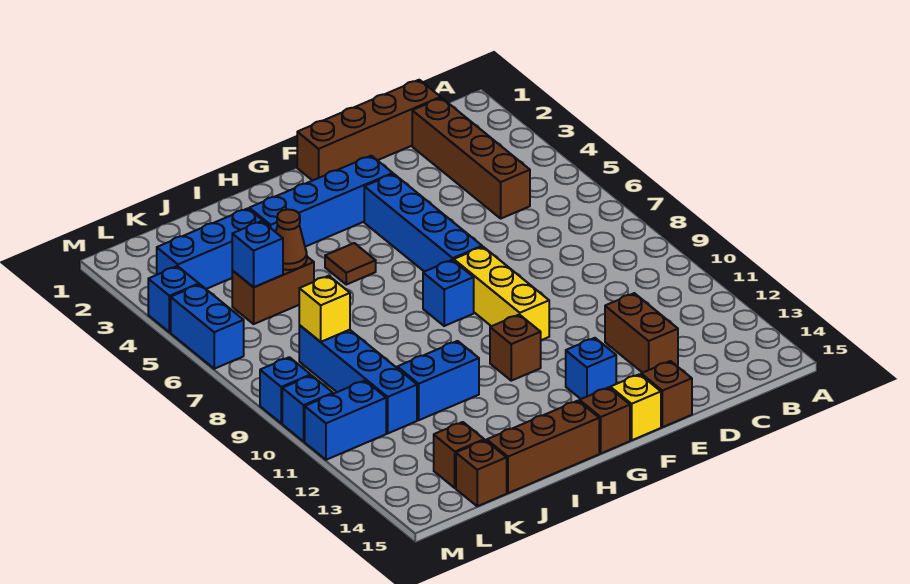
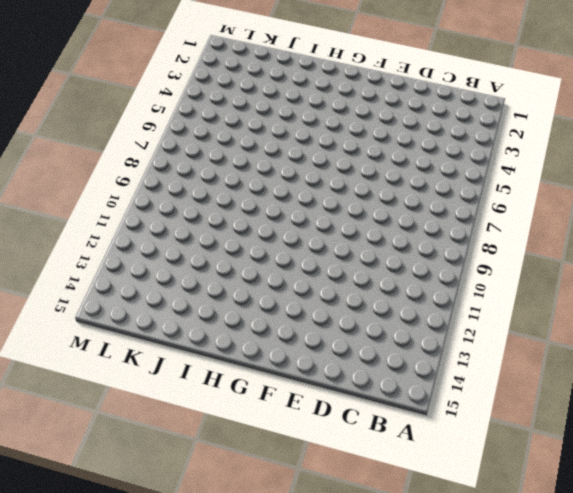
none -> brown brick C1:F1 level 1
none -> brown brick C2:C5 level 1
none -> brown brick D12:D13 level 1

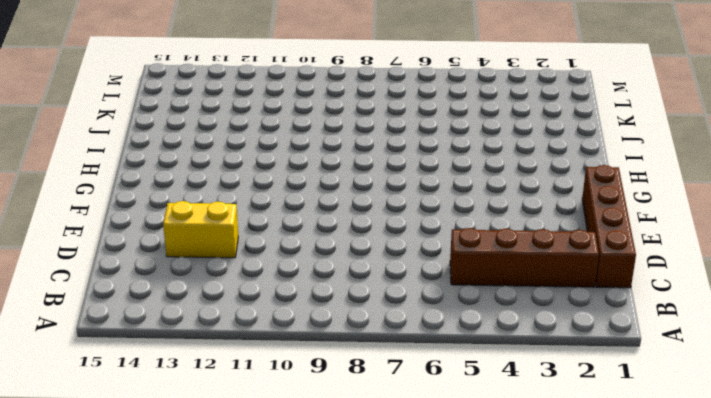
yellow brick D12:D13 level 1 -> brown brick D12:D13 level 1
none -> brown brick E15 level 1
none -> blue brick F3:I3 level 1
none -> blue brick F4:F7 level 1

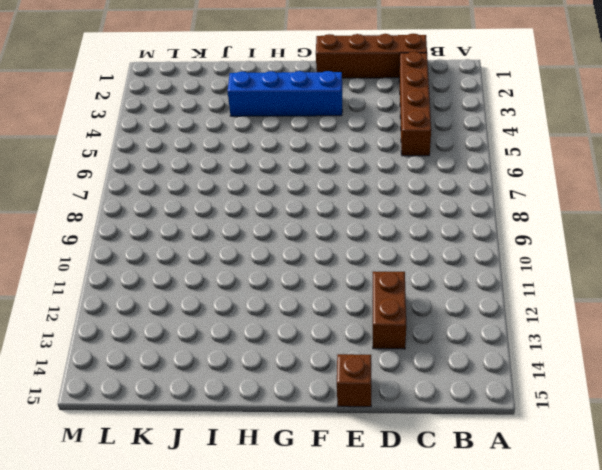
none -> blue brick F4:F7 level 1
none -> yellow brick F8:F10 level 1
none -> blue brick F13 level 1

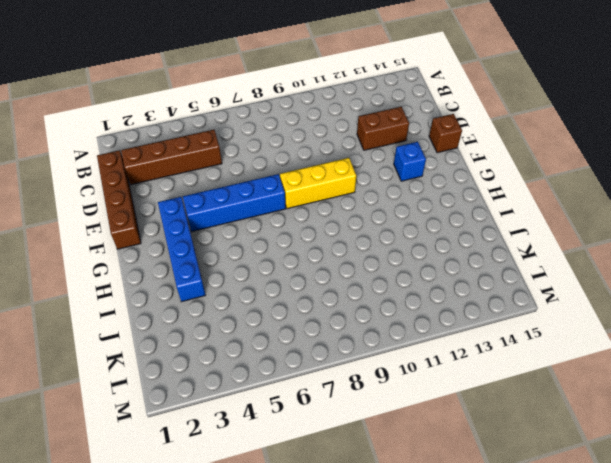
none -> yellow brick F15 level 1
none -> blue brick G8 level 1
none -> brown brick G11 level 1

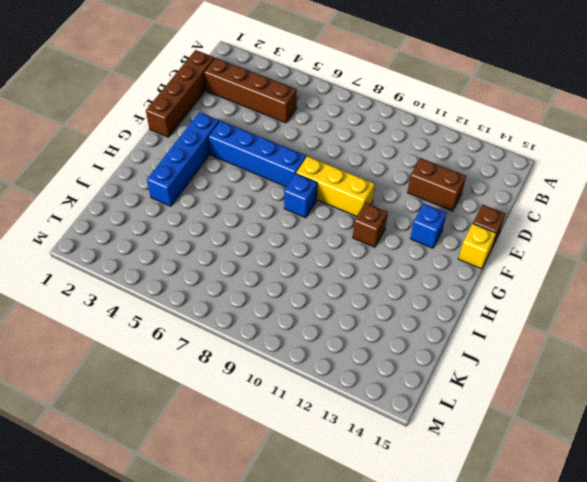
none -> brown brick G15 level 1
none -> brown tile H5 level 1
none -> brown brick H15:J15 level 1

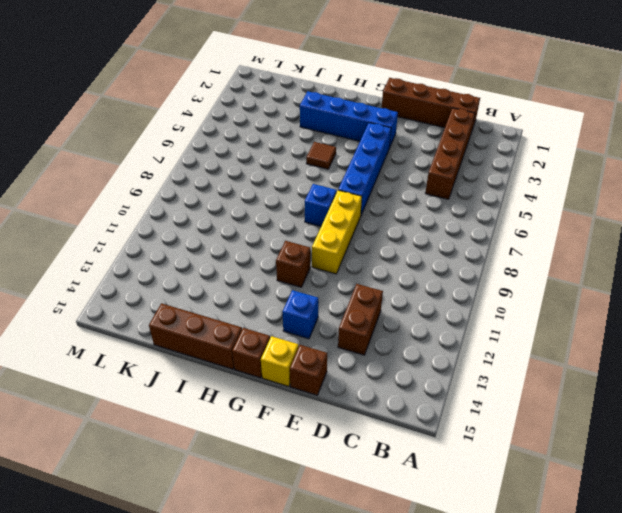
none -> blue brick I11:J11 level 1
none -> blue brick J3:L3 level 1
none -> brown brick J5:K5 level 1

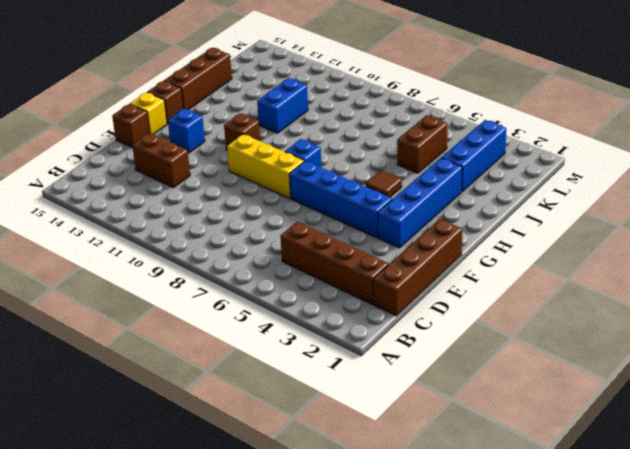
none -> blue brick K8:K11 level 1
none -> brown brick K14 level 1
none -> brown brick K15 level 1

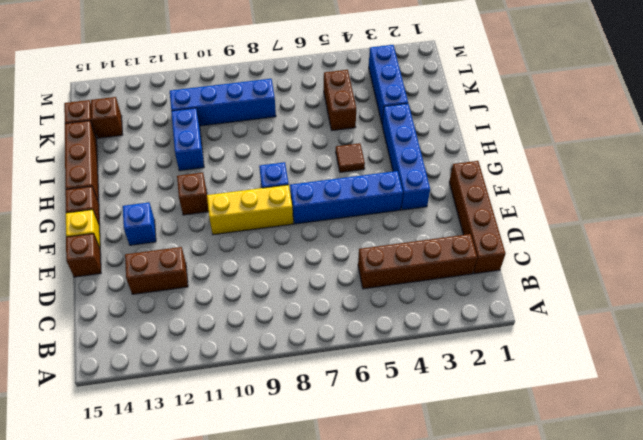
none -> blue brick L11:M11 level 1
none -> blue brick M4 level 1
none -> blue brick M5:M6 level 1

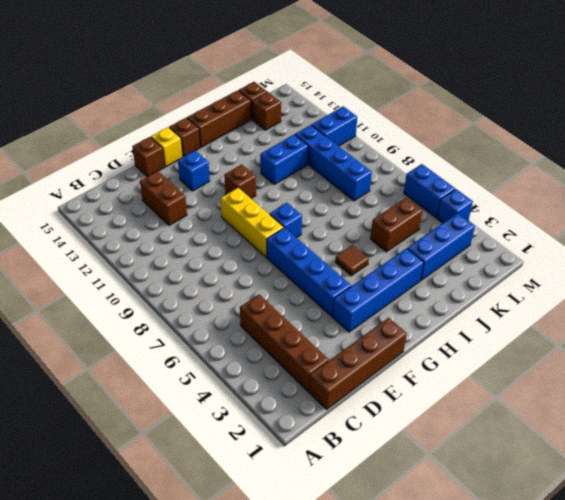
none -> blue brick M9 level 1
none -> blue brick M10 level 1
none -> brown cone J5 level 2

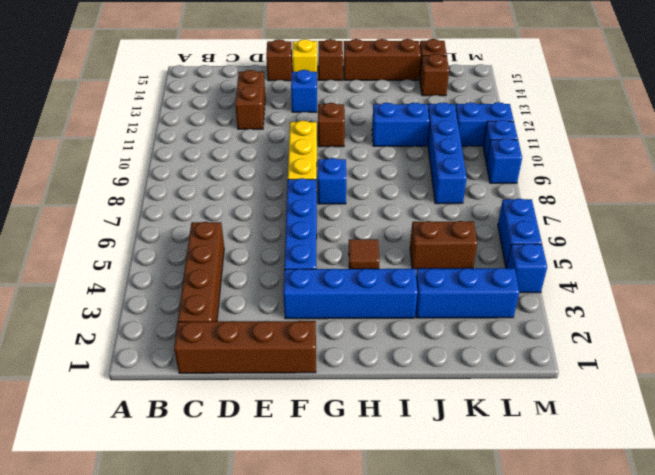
none -> brown cone J5 level 2
none -> blue brick K5 level 2
none -> yellow brick K8 level 2

